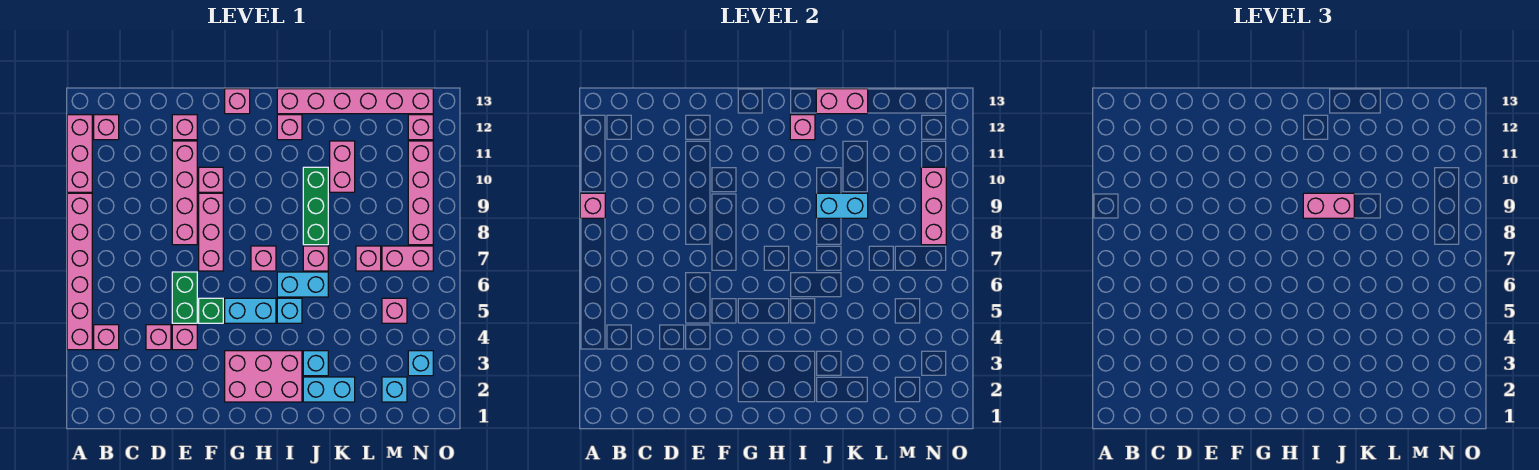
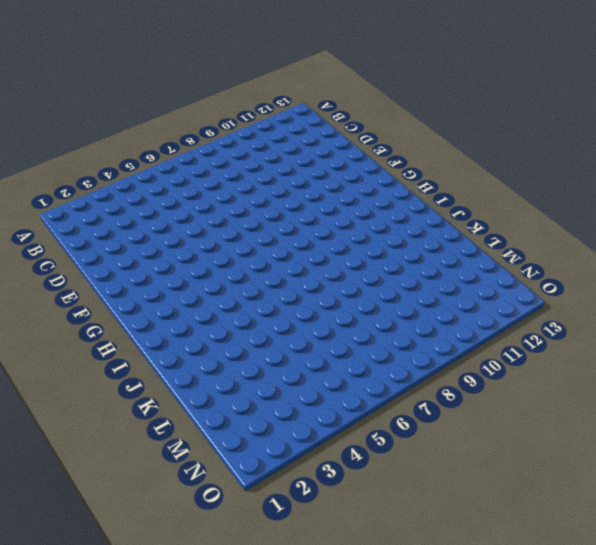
none -> pink brick A4:A9 level 1
none -> pink brick A10:A12 level 1
none -> pink brick B4 level 1
none -> pink brick B12 level 1

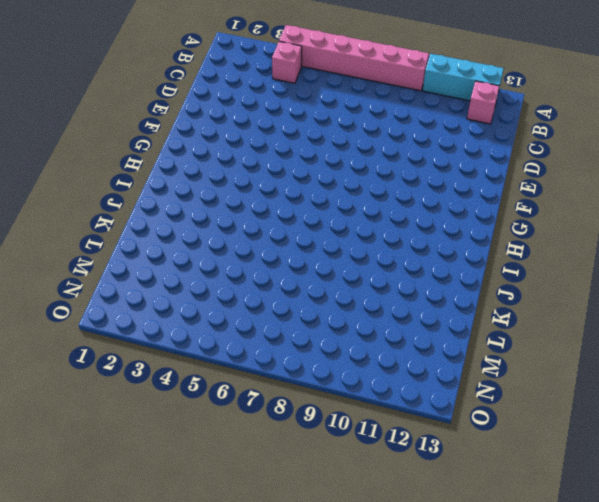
cyan brick A10:A12 level 1 -> pink brick A10:A12 level 1
none -> pink brick D4 level 1
none -> pink brick E4 level 1
none -> green brick E5:E6 level 1
none -> pink brick E8:E11 level 1

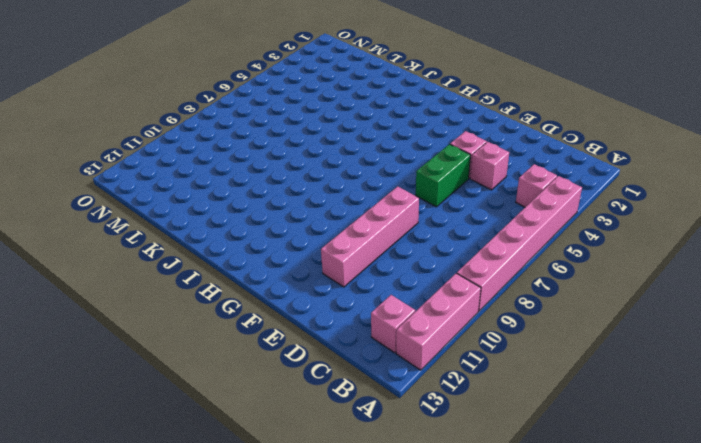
none -> pink brick E12 level 1
none -> green brick F5 level 1
none -> pink brick F7:F9 level 1
none -> pink brick F10 level 1

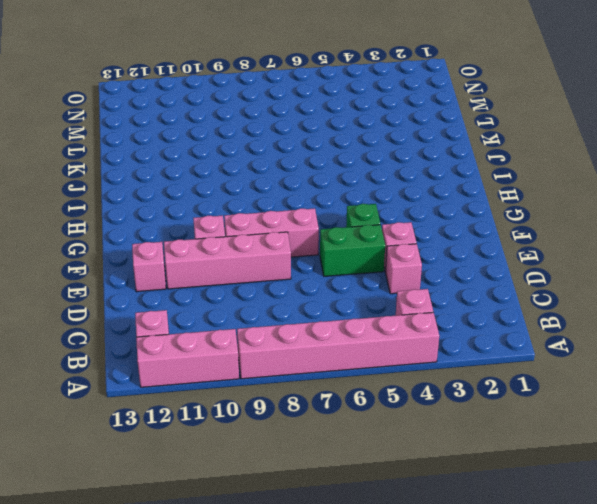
none -> pink brick G2:I3 level 1
none -> cyan brick G5:H5 level 1
none -> pink brick G13 level 1
none -> pink brick H7 level 1

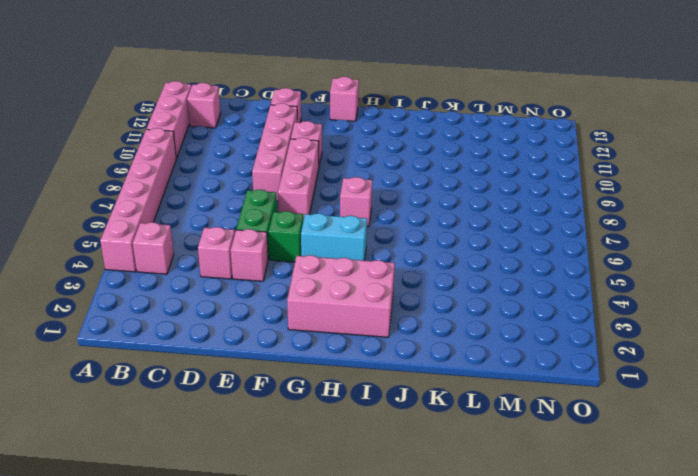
none -> cyan brick I5 level 1
none -> cyan brick I6:J6 level 1
none -> pink brick I12 level 1
none -> pink brick I13:N13 level 1

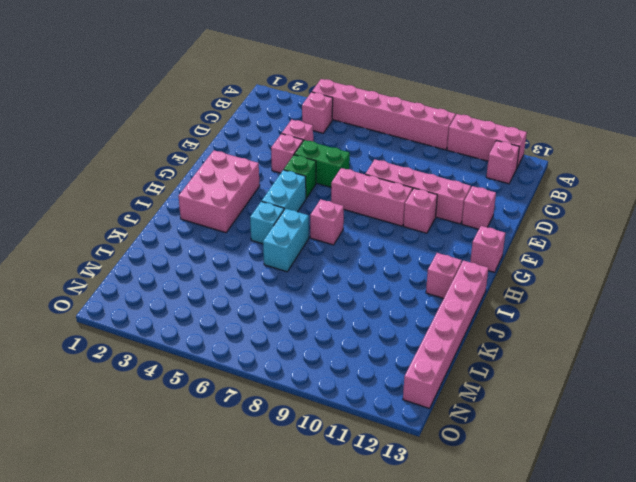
none -> cyan brick J2:K2 level 1
none -> cyan brick J3 level 1
none -> pink brick J7 level 1
none -> green brick J8:J10 level 1

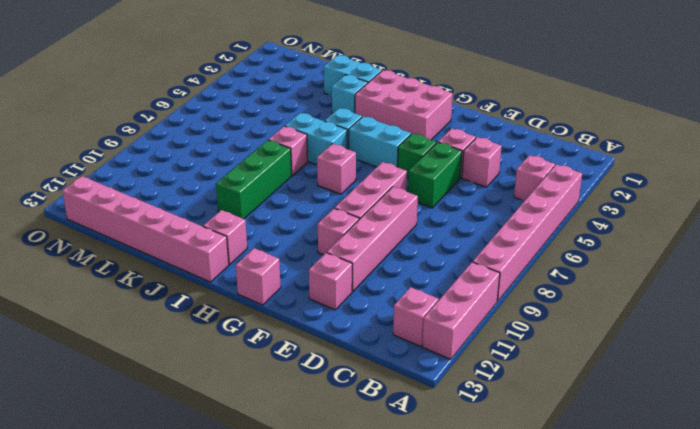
none -> pink brick K10:K11 level 1
none -> pink brick L7 level 1
none -> cyan brick M2 level 1
none -> pink brick M5 level 1

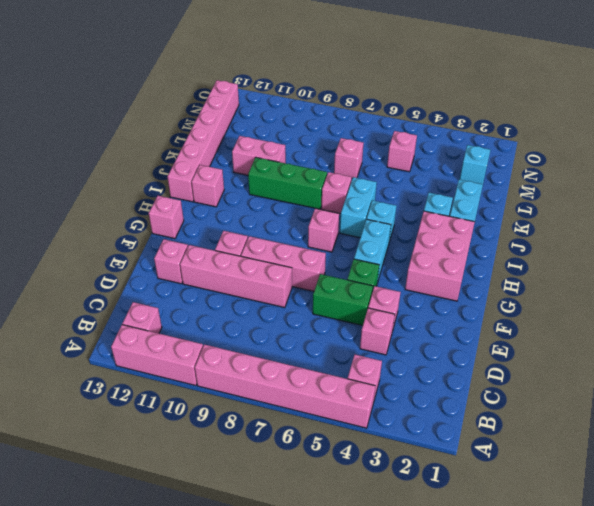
none -> pink brick M7:N7 level 1
none -> cyan brick N3 level 1
none -> pink brick N8:N11 level 1
none -> pink brick N12 level 1

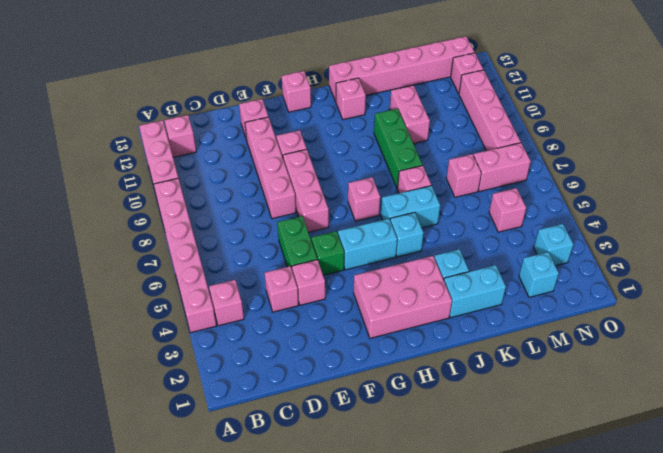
none -> pink brick A9 level 2
none -> pink brick I12 level 2
none -> cyan brick J9:K9 level 2
none -> pink brick J13:K13 level 2

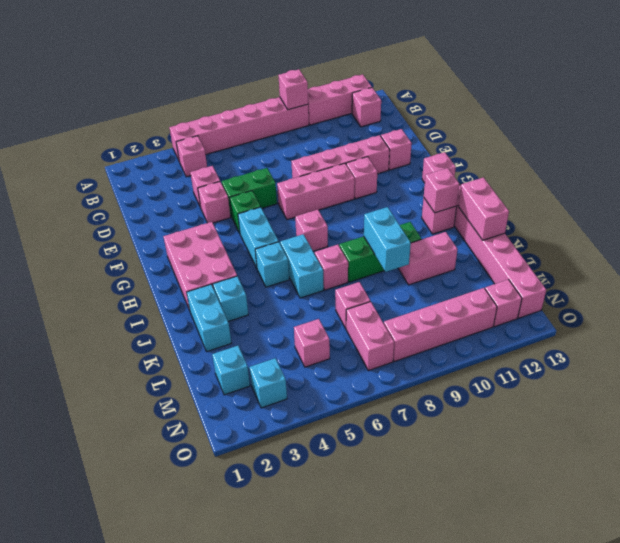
none -> pink brick N8:N10 level 2
none -> pink brick I9:J9 level 3

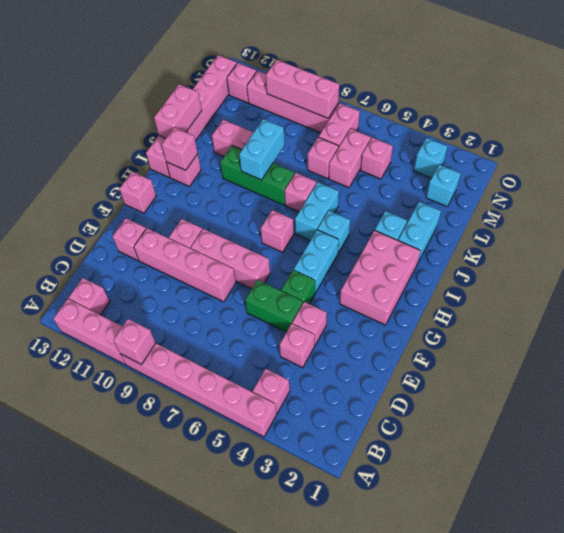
pink brick L6:M6 level 1 -> pink brick I9:J9 level 3

